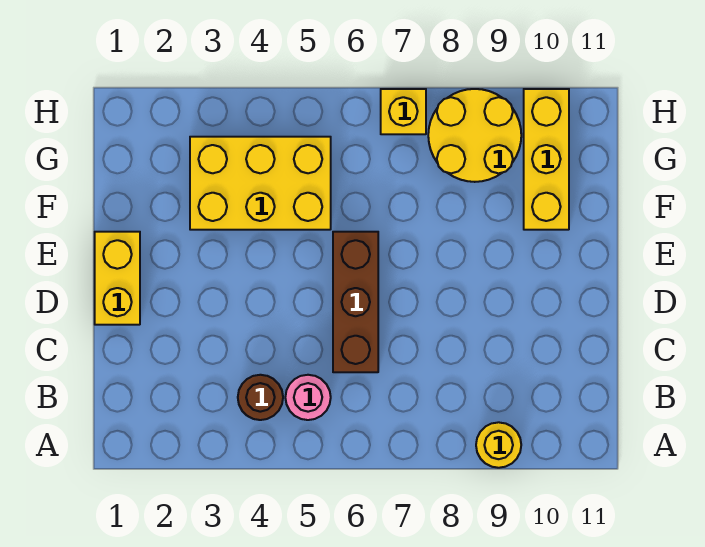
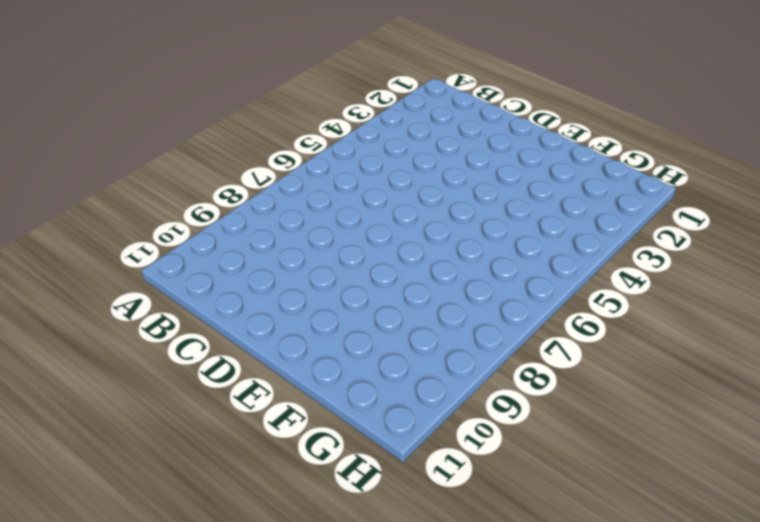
none -> yellow round brick A9 level 1
none -> brown round brick B4 level 1

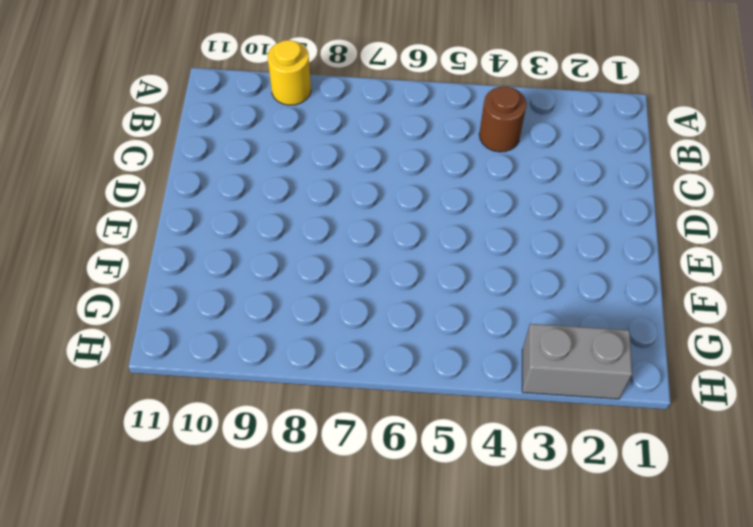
grey brick H2:H3 level 1 -> none
none -> pink round brick B5 level 1
none -> brown brick C6:E6 level 1

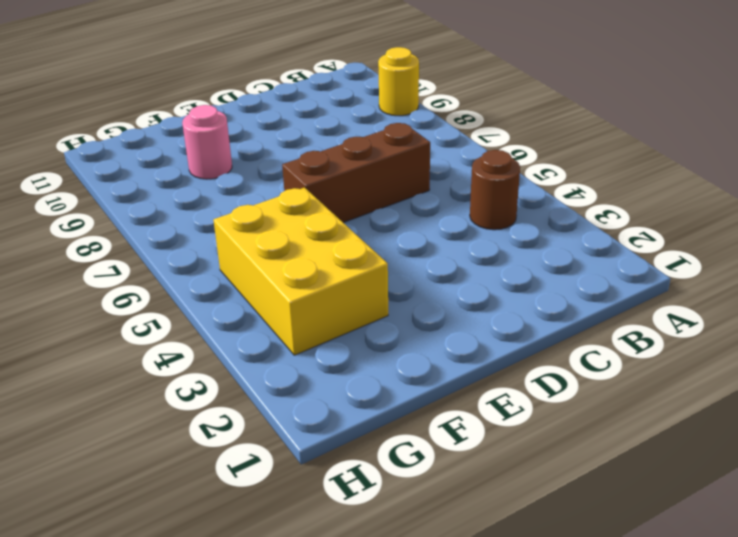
pink round brick F9 level 1 -> pink round brick B5 level 1
none -> yellow brick D1:E1 level 1
none -> yellow brick F10:H10 level 1

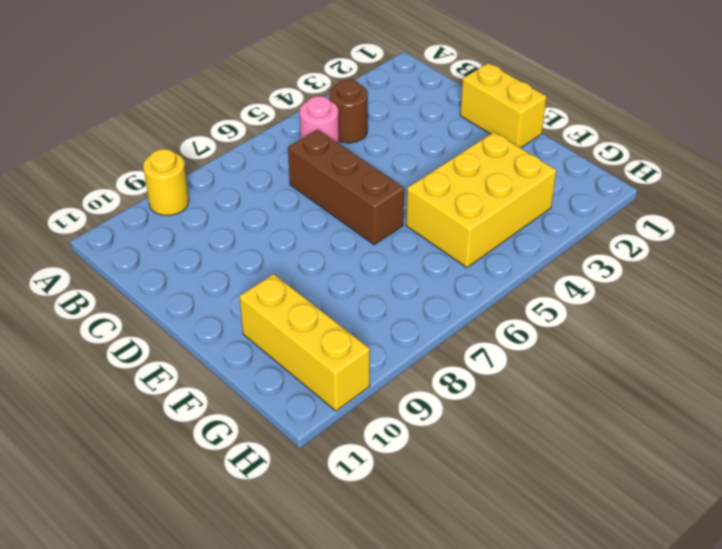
none -> yellow round brick G8:H9 level 1
none -> yellow brick H7 level 1

